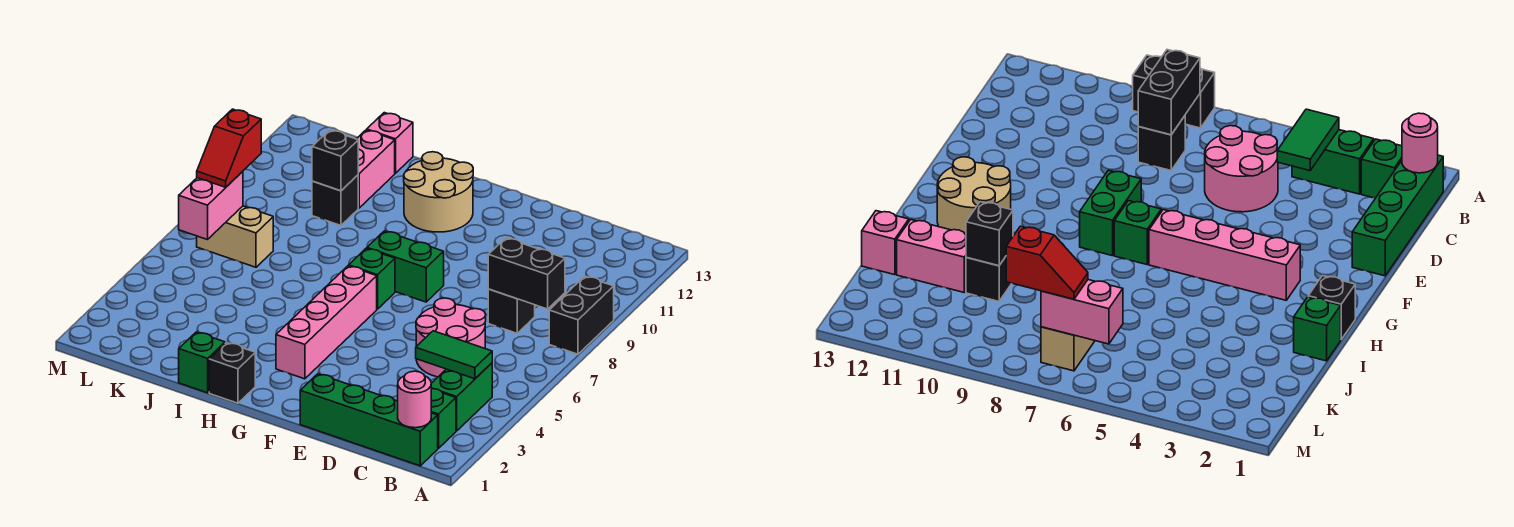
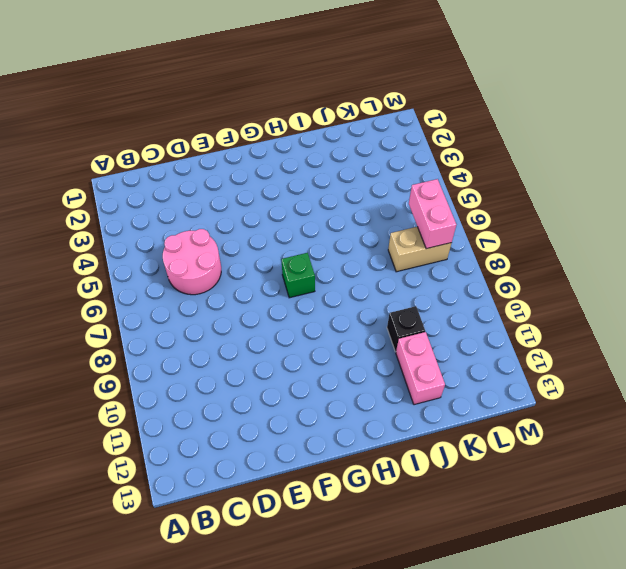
none -> black brick A8:A9 level 1
none -> green brick B1:E1 level 1
none -> green brick B2 level 1

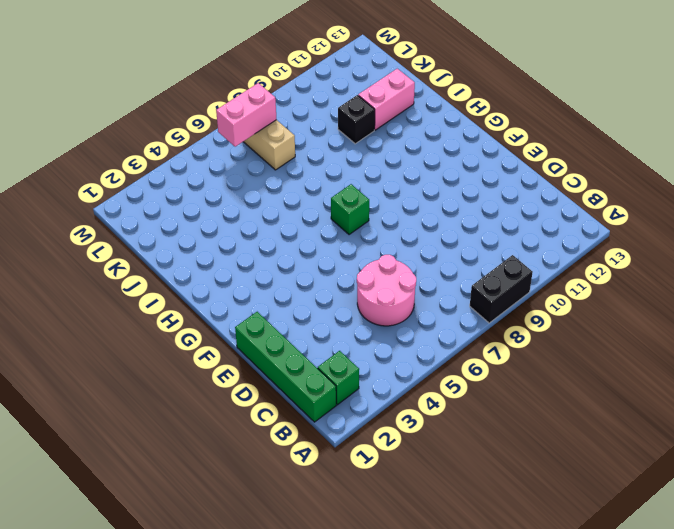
none -> green brick B3:B4 level 1
none -> black brick C8 level 1
none -> green brick F8:G8 level 1

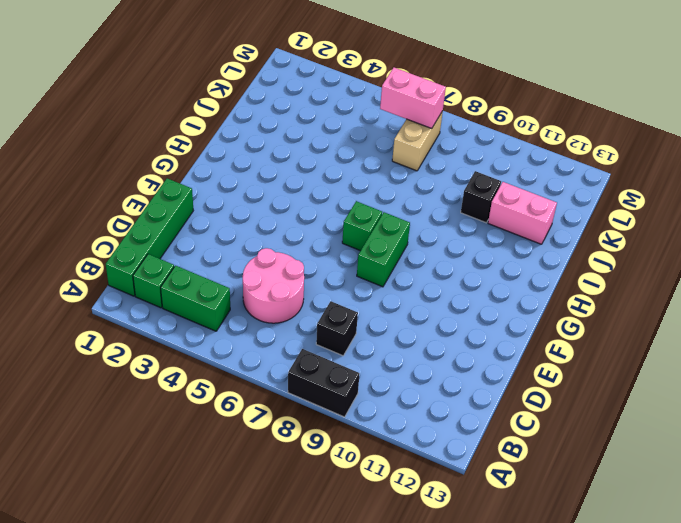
none -> pink brick G3:G6 level 1
none -> tan round brick G11:H12 level 1
none -> black brick H1 level 1

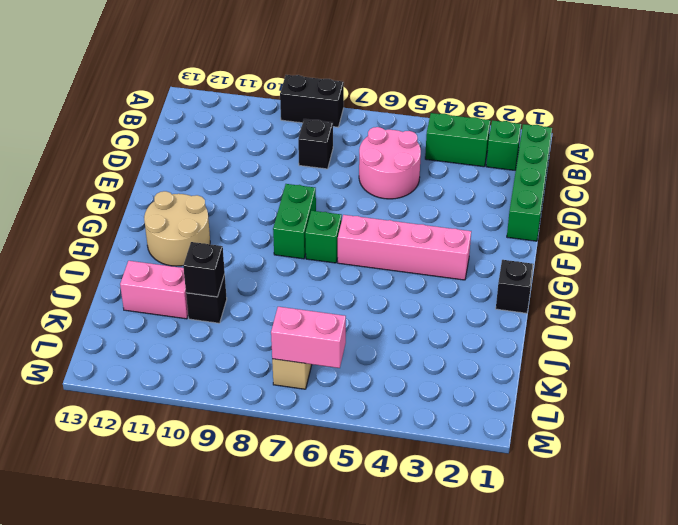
none -> green brick I1 level 1
none -> pink brick J13 level 1
none -> pink round brick B1 level 2

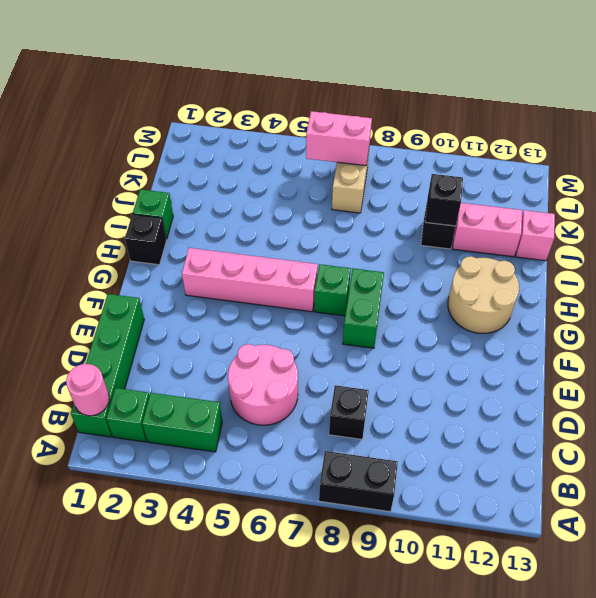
none -> green tile B4:C4 level 2
none -> black brick B8:C8 level 2
none -> red slope L7:L8 level 3 top 8

